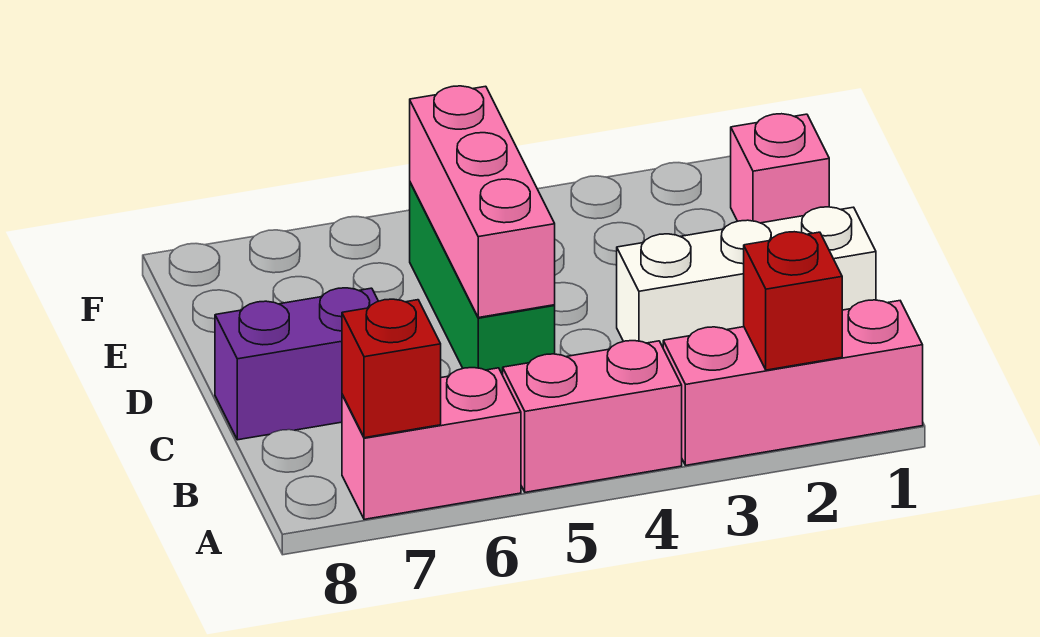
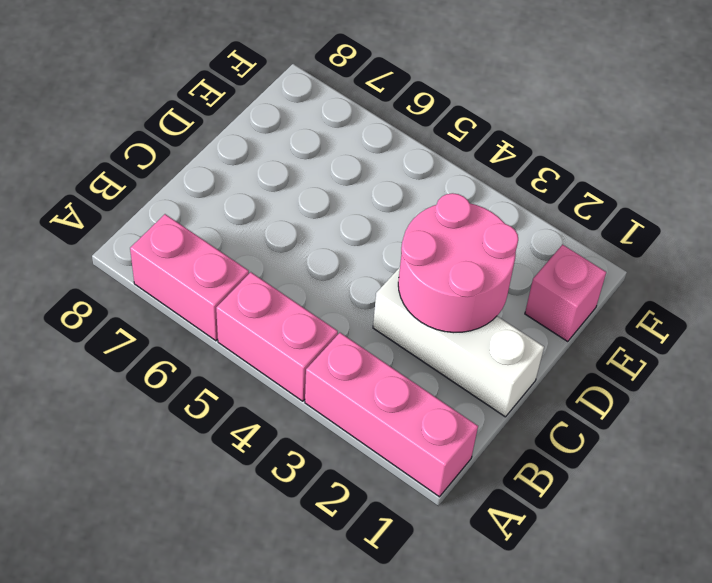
pink round brick C2:D3 level 2 -> none
none -> green brick C5:E5 level 1
none -> purple brick C7:C8 level 1

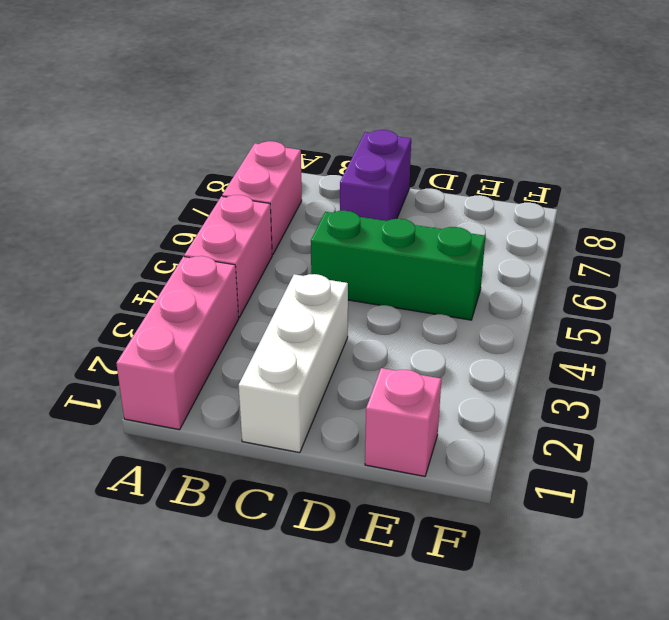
none -> red brick A2 level 2
none -> red brick A7 level 2

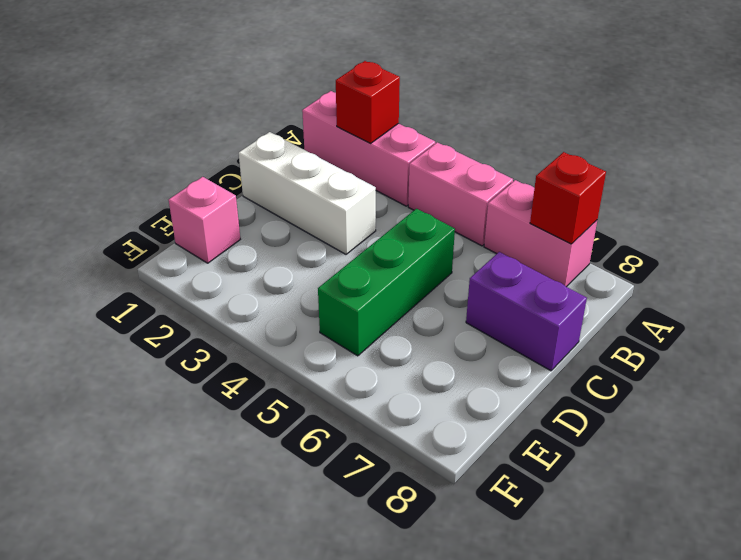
none -> pink brick C5:E5 level 2

